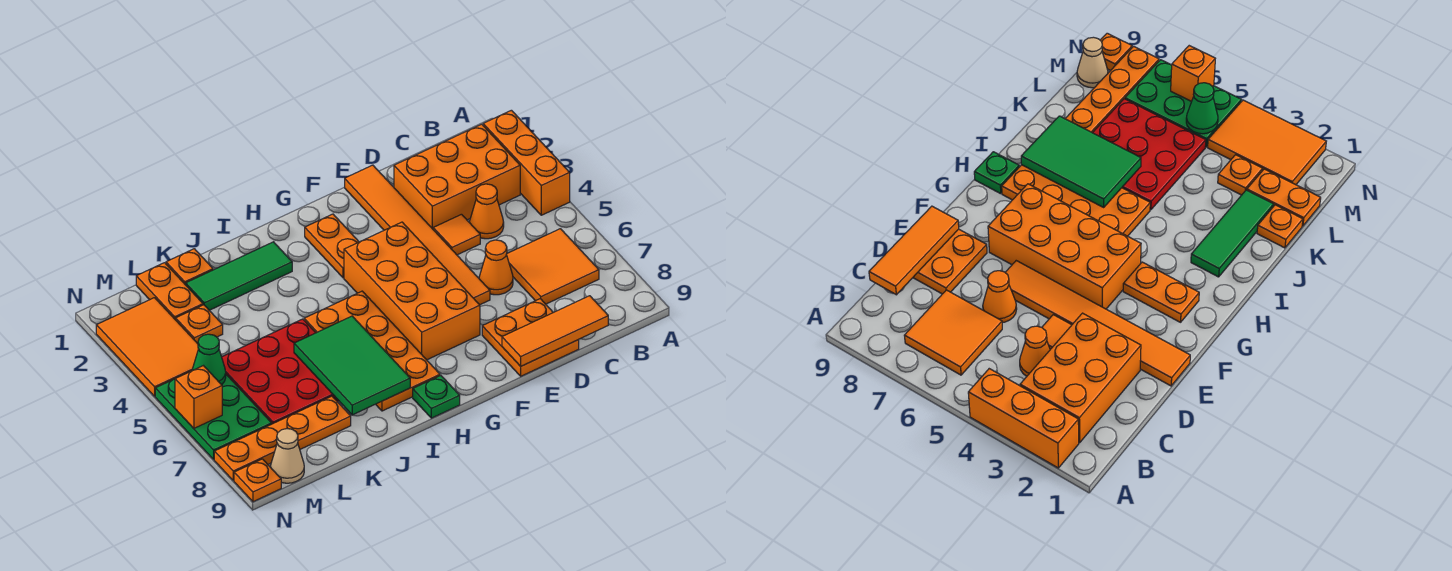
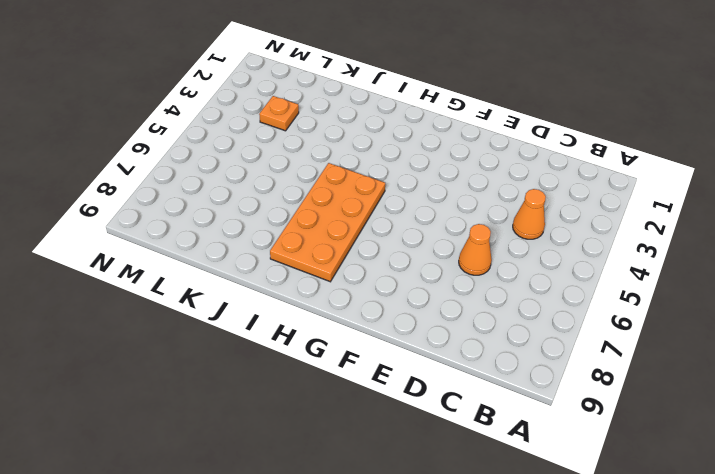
none -> orange brick A2:A4 level 1
none -> orange brick B2:D3 level 1
none -> orange tile B6:C7 level 1

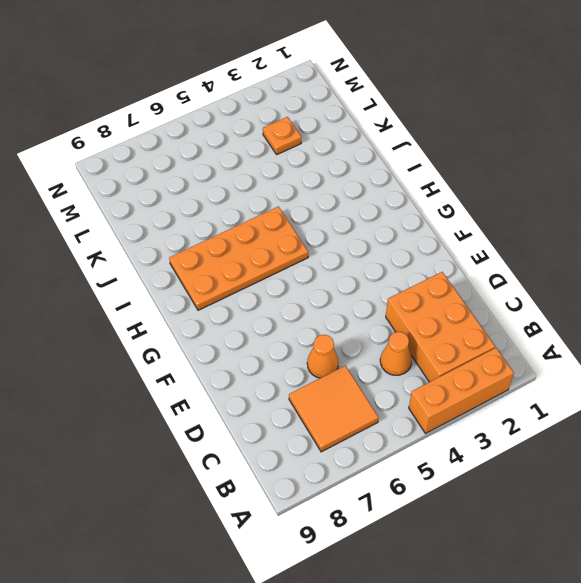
none -> orange tile D4 level 1
none -> orange plate D8:E9 level 1
none -> orange tile E1:E6 level 1

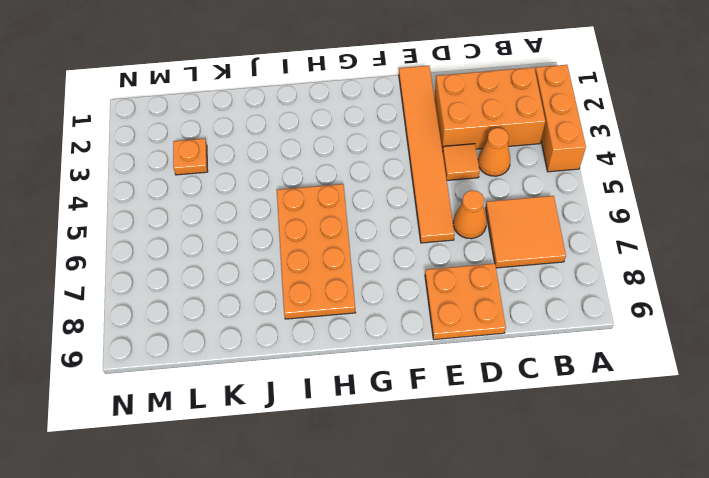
none -> orange brick F4:G7 level 1
none -> orange plate G2:G3 level 1
none -> green plate H9 level 1

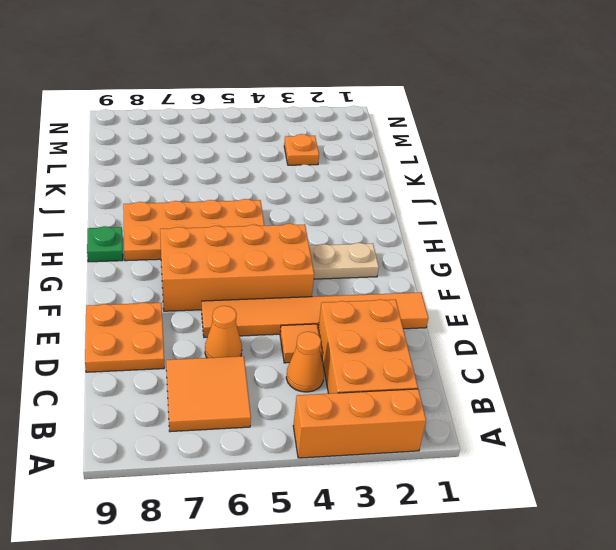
tan plate G2:G3 level 1 -> orange plate G2:G3 level 1
none -> green tile I2:K2 level 1
none -> red plate J5:L7 level 1
none -> orange plate K1 level 1

